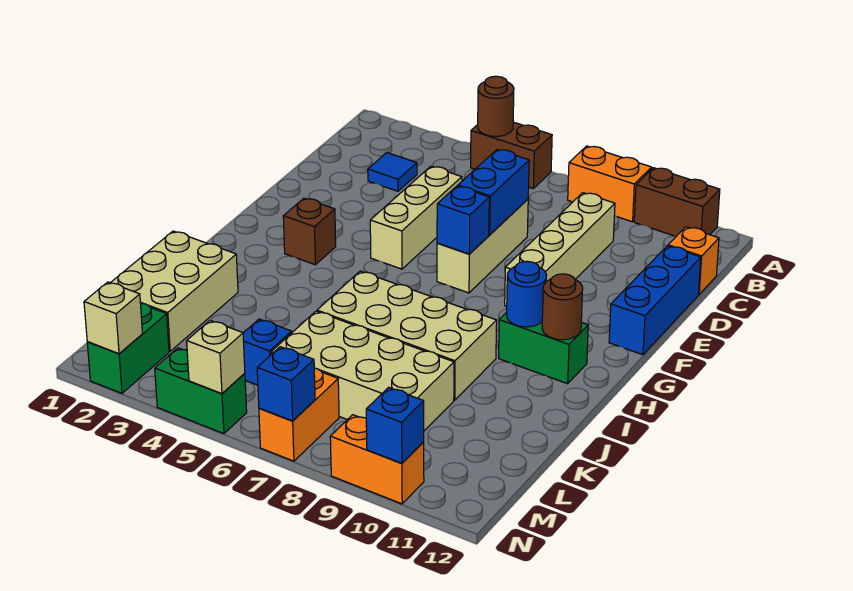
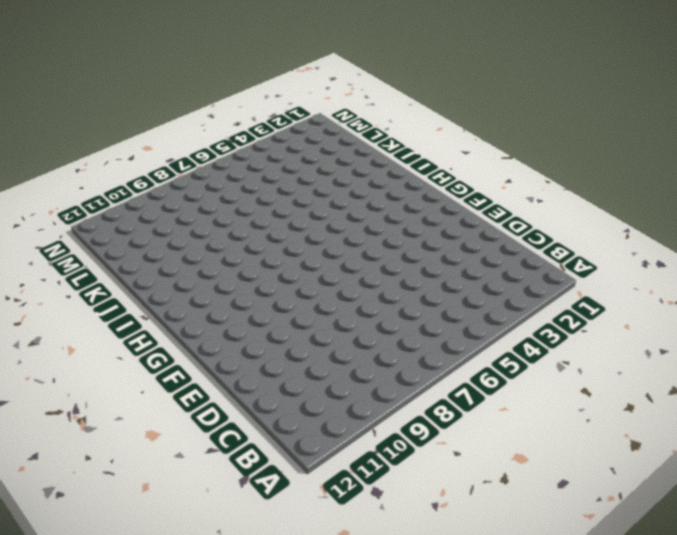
none -> brown brick A5:A6 level 1
none -> orange brick A8:A9 level 1
none -> brown brick A10:A11 level 1

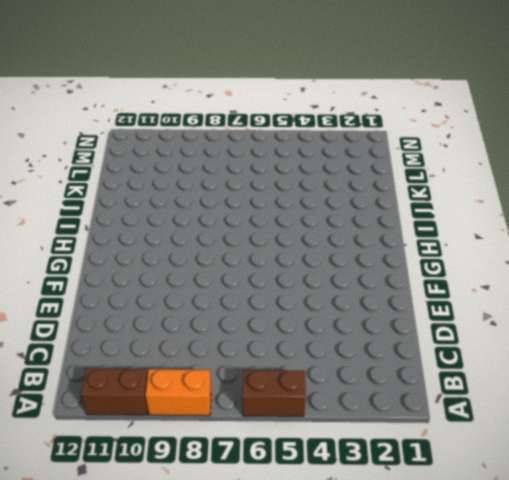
none -> blue tile C3 level 1
none -> tan brick C9:F9 level 1
none -> orange brick C12 level 1

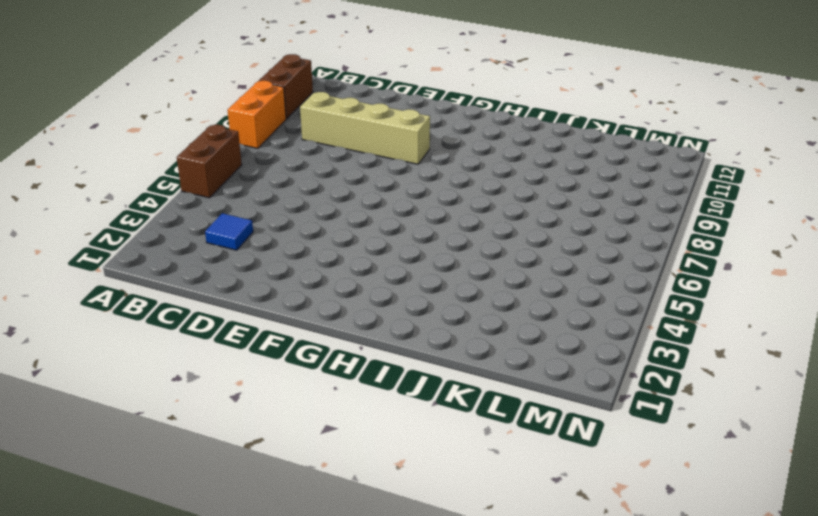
none -> orange brick C12 level 1
none -> tan brick D5:F5 level 1
none -> tan brick D7:F7 level 1

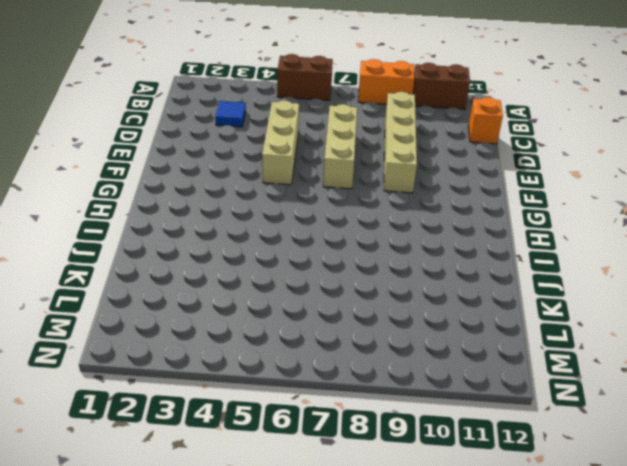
none -> blue brick D12:F12 level 1
none -> brown brick G3 level 1
none -> green brick H10:H11 level 1

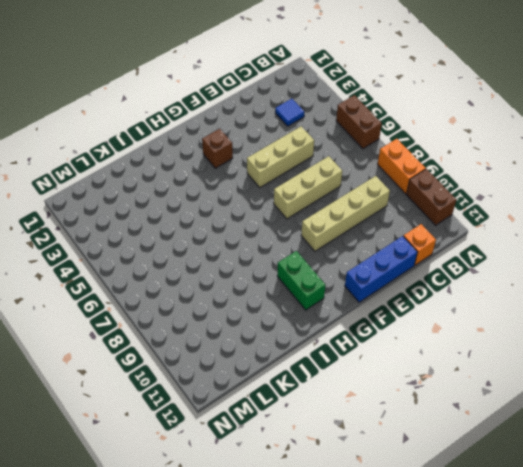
none -> tan brick I6:J9 level 1
none -> tan brick J1:L2 level 1
none -> tan brick K6:L9 level 1

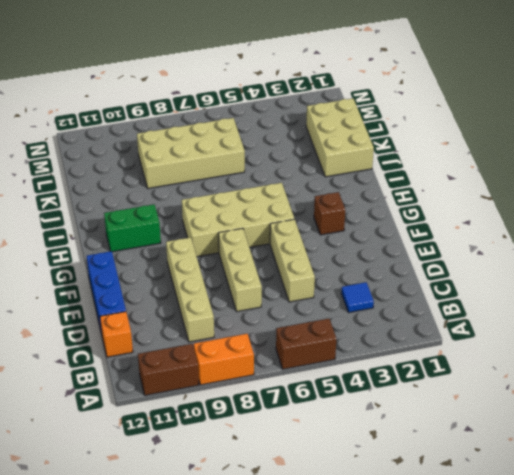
tan brick G5:H8 level 1 -> tan brick I6:J9 level 1
none -> blue brick L5 level 1
none -> green brick M2:N2 level 1
none -> orange brick M7:N7 level 1

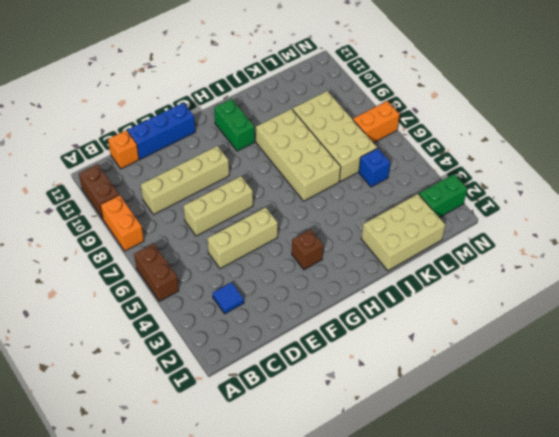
none -> green brick N4:N5 level 1
none -> orange brick N9:N10 level 1
none -> brown round brick A5 level 2

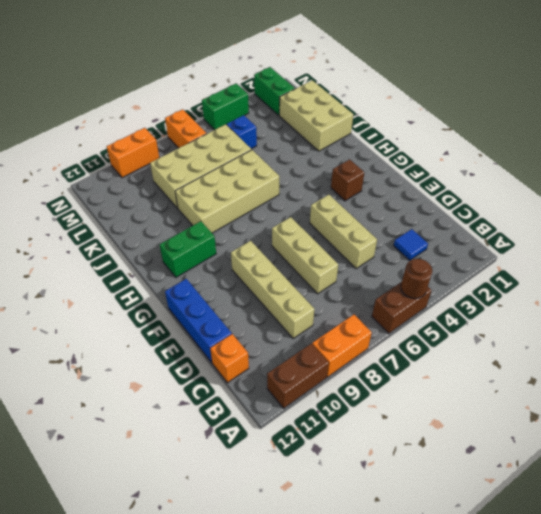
none -> blue brick D7:E7 level 2
none -> blue brick F7 level 2
none -> blue round brick H10 level 2

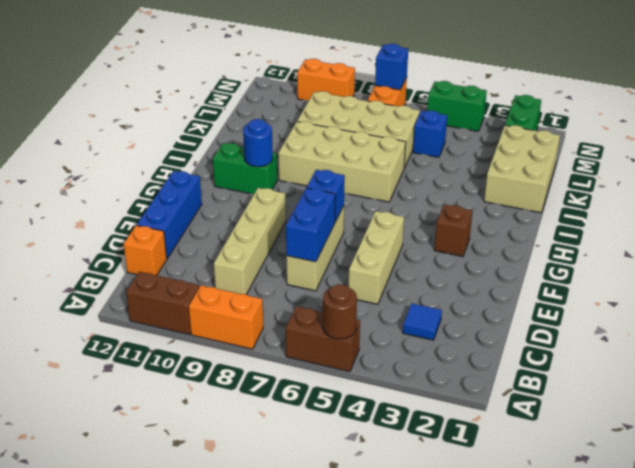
none -> brown round brick H11 level 2
none -> tan brick N2 level 2
none -> tan brick N5 level 2

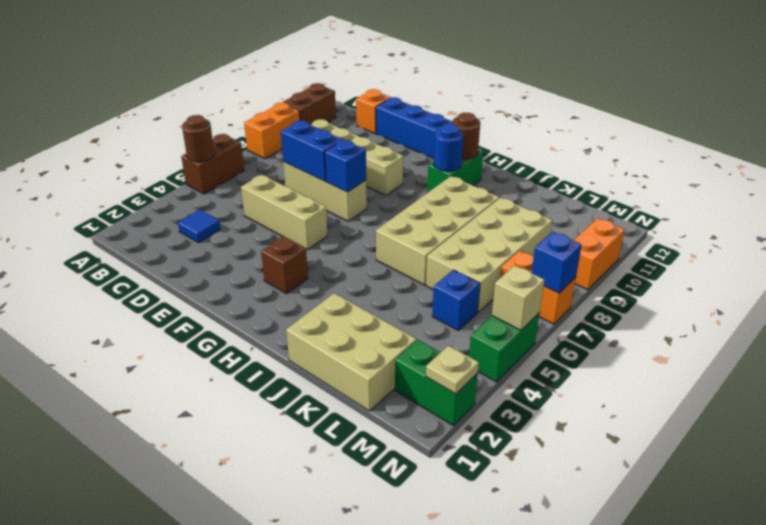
tan plate N2 level 2 -> tan brick N2 level 2
none -> blue brick N10 level 2

